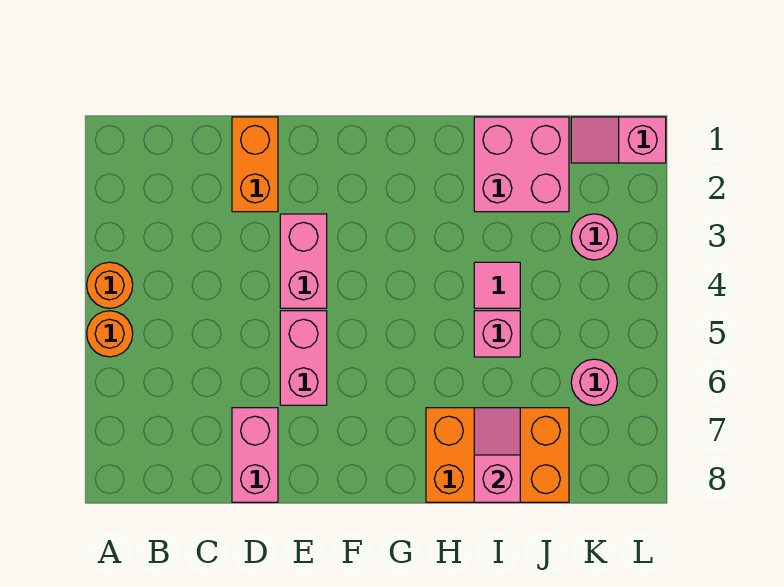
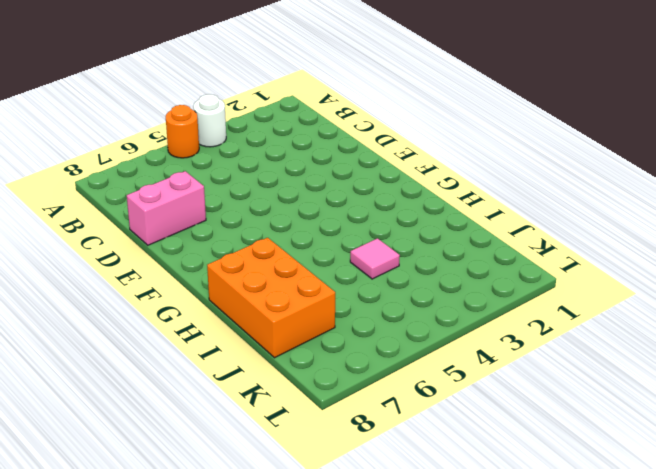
white round brick A4 level 1 -> orange round brick A4 level 1
none -> orange brick D1:D2 level 1
none -> pink brick E3:E4 level 1
none -> pink brick E5:E6 level 1

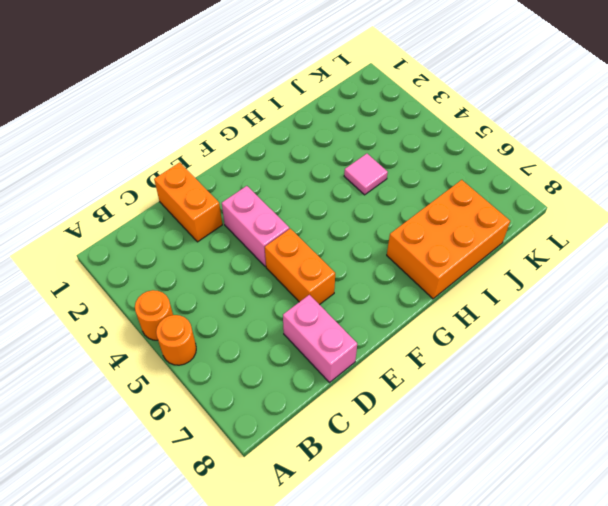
orange brick E5:E6 level 1 -> pink brick E5:E6 level 1
none -> pink brick I1:J2 level 1
none -> pink brick I5 level 1
none -> pink slope K1:L1 level 1 top L

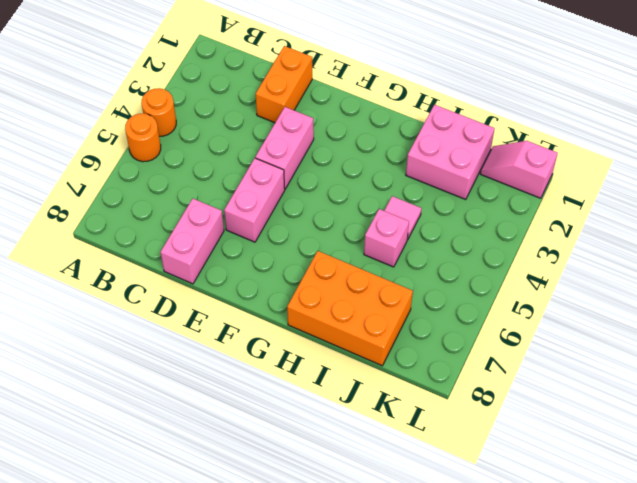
none -> pink round brick K3 level 1
none -> pink round brick K6 level 1
none -> pink slope I7:I8 level 2 top 8

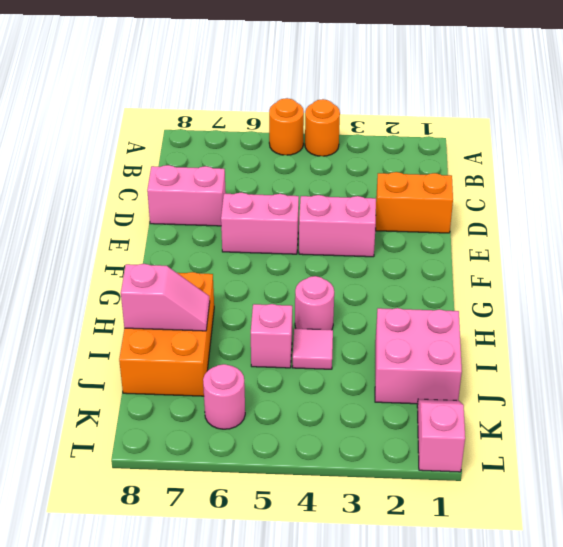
pink round brick H4 level 1 -> pink round brick K3 level 1

